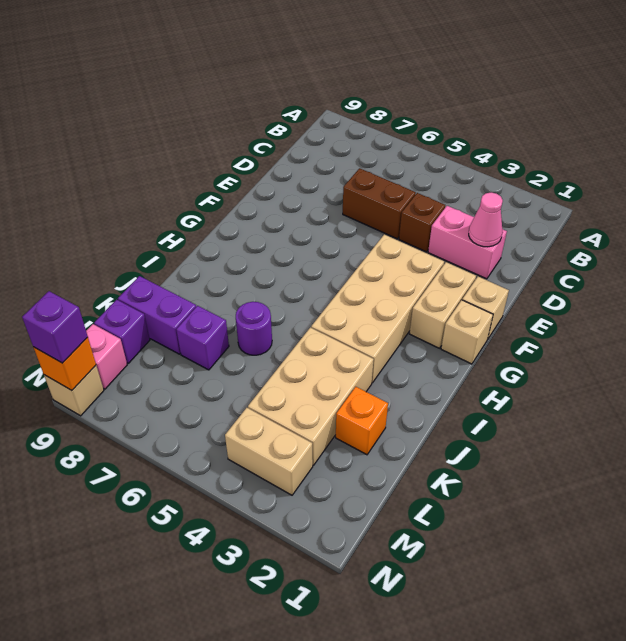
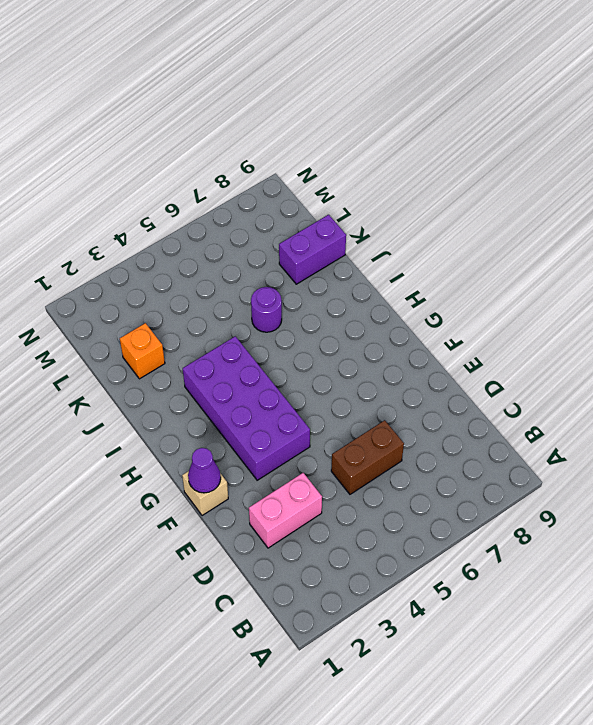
purple cone F1 level 2 -> none
purple brick F3:I4 level 1 -> tan brick F3:I4 level 1
none -> brown brick D4 level 1
none -> tan brick F2:G2 level 1
none -> tan brick G1 level 1

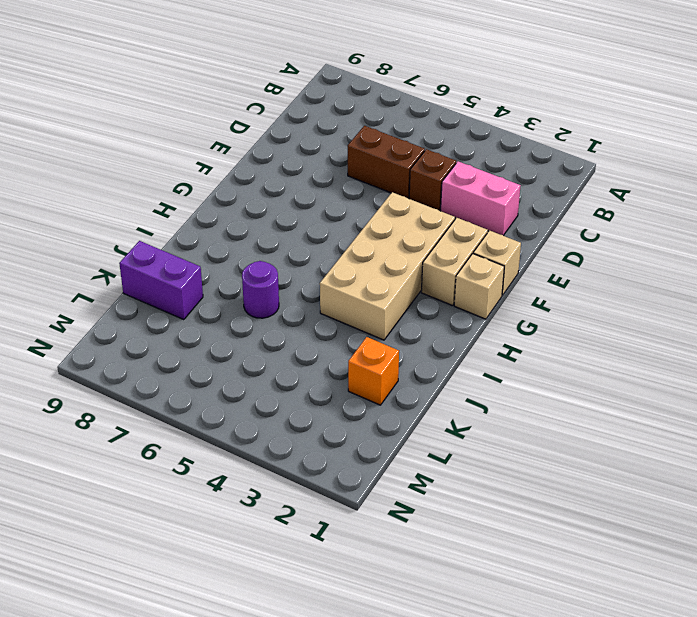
none -> tan brick J3:L4 level 1
none -> purple brick K7 level 1
none -> purple brick L9 level 1

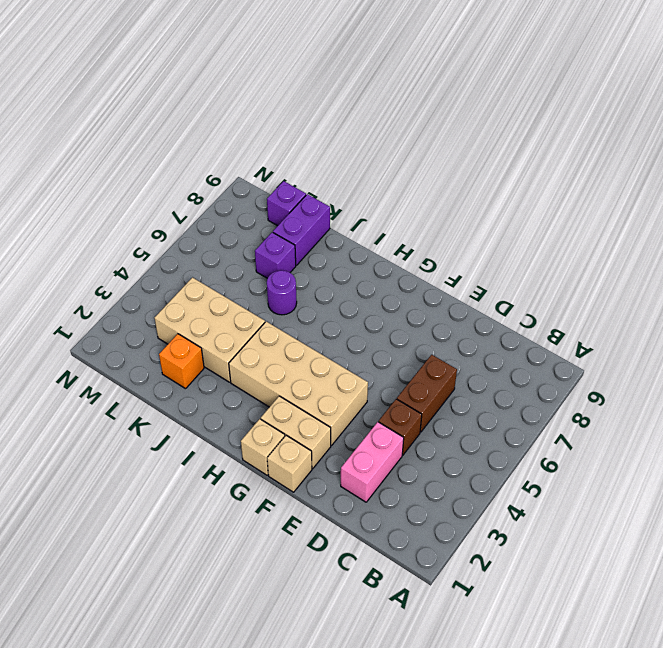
none -> tan brick M3:M4 level 1
none -> pink brick M9 level 1
none -> tan brick N9 level 1

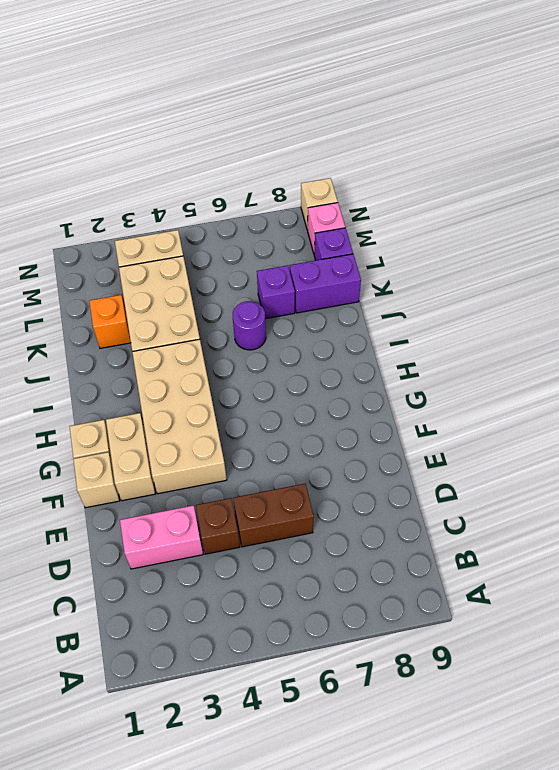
none -> pink cone D2 level 2
none -> orange brick N9 level 2
none -> purple brick N9 level 3

